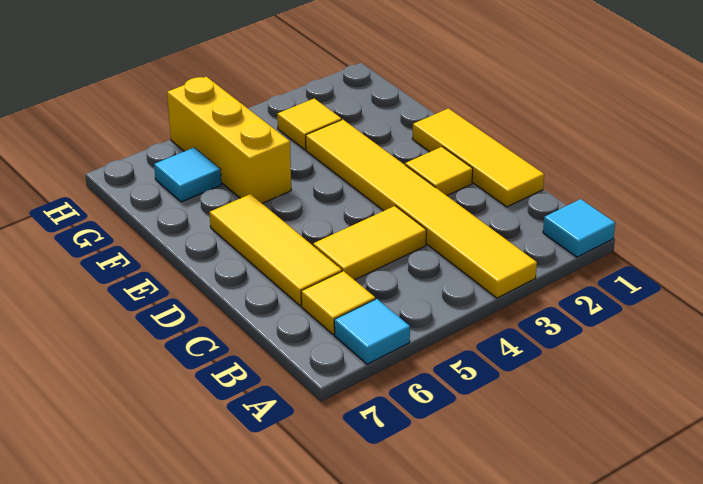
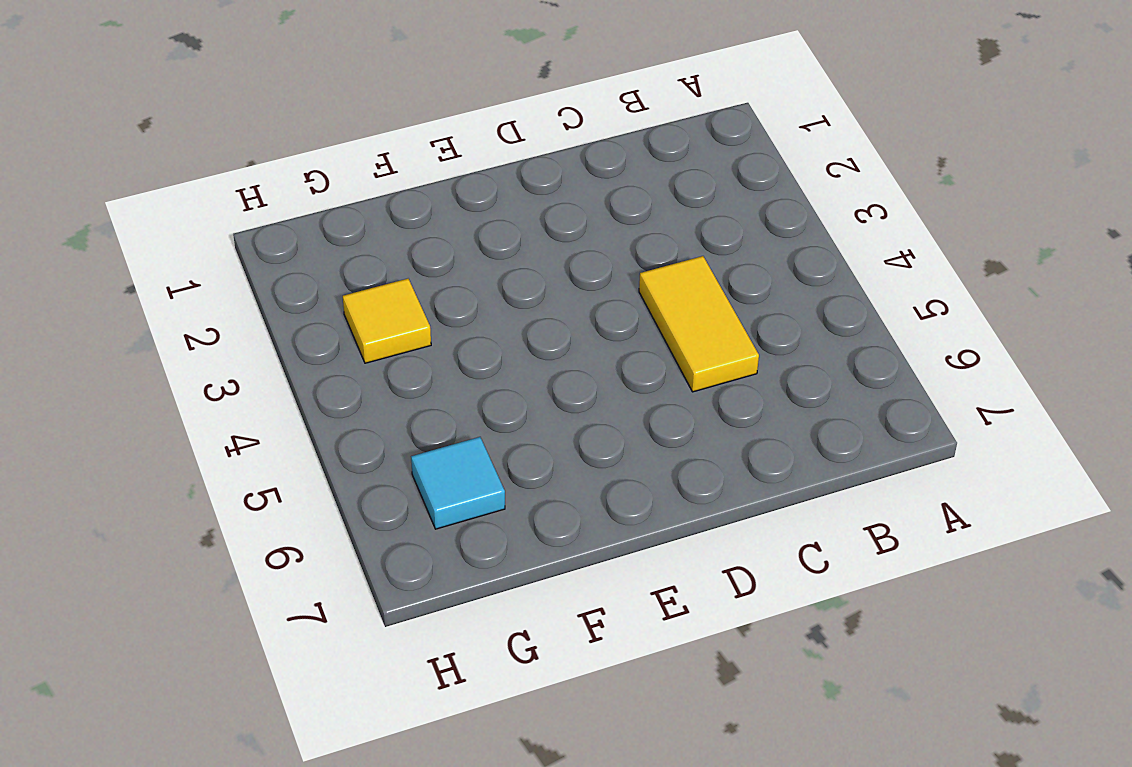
none -> cyan tile A1 level 1
none -> yellow tile A3:F3 level 1

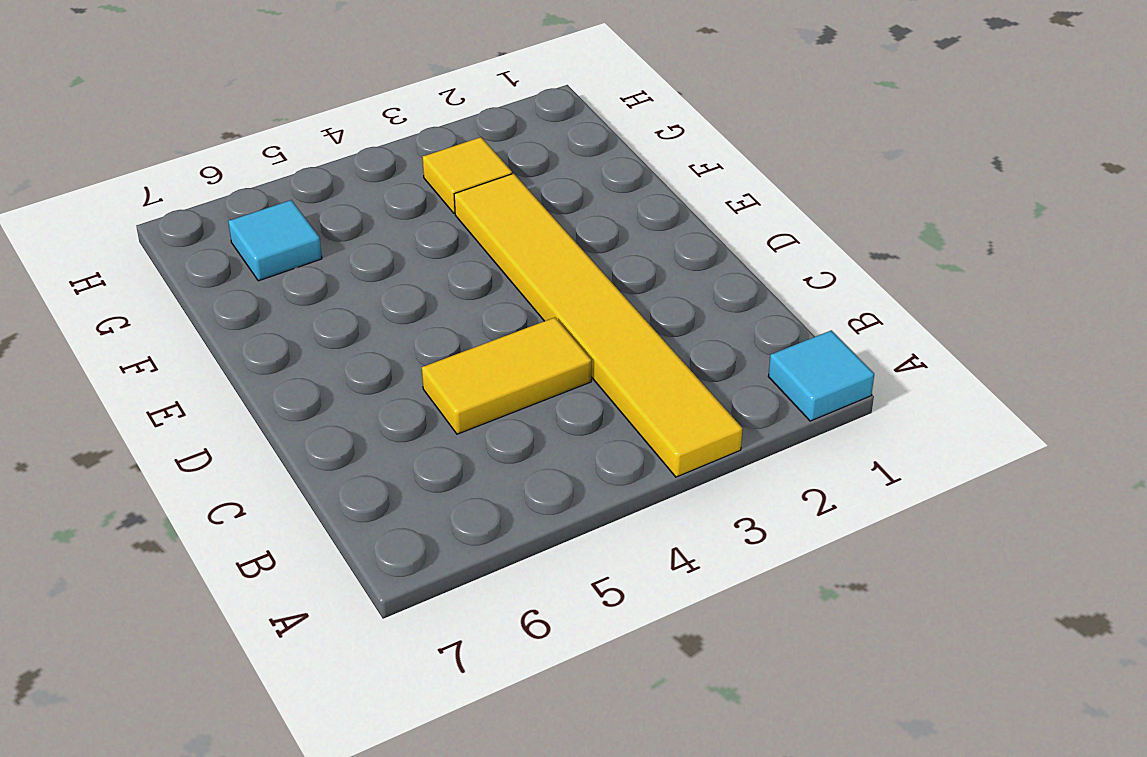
none -> cyan tile A6 level 1
none -> yellow tile B6 level 1

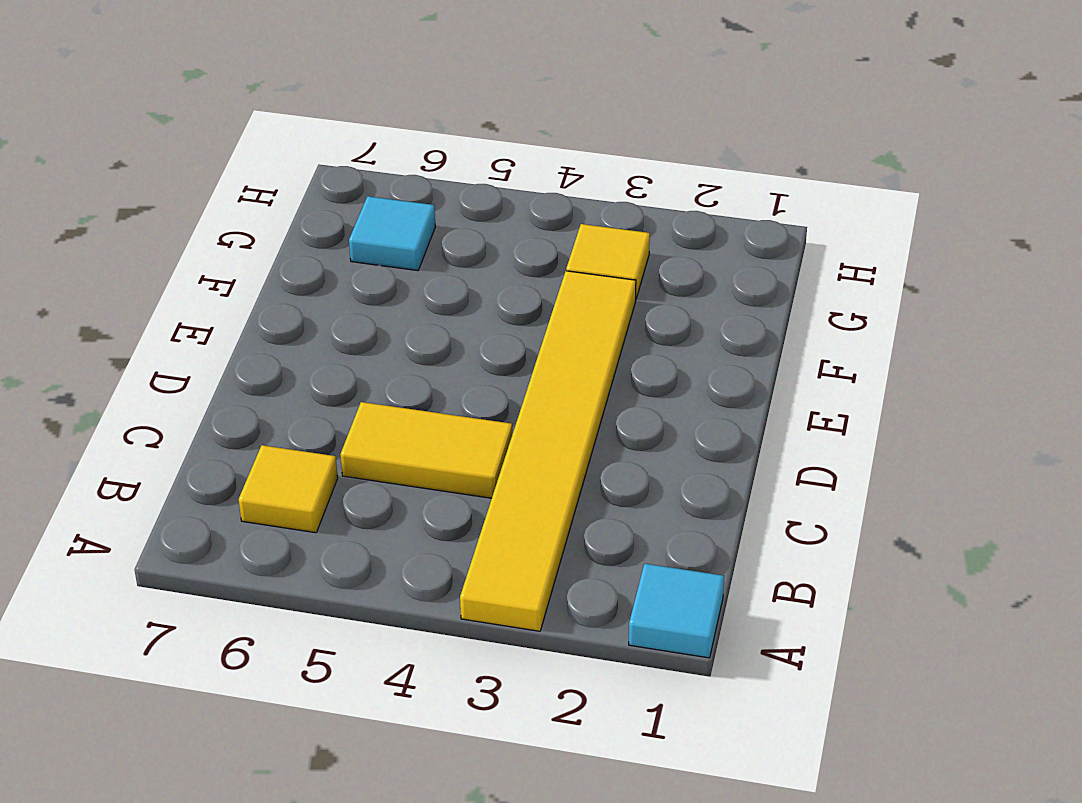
none -> cyan tile A6 level 1
none -> yellow tile C1:E1 level 1

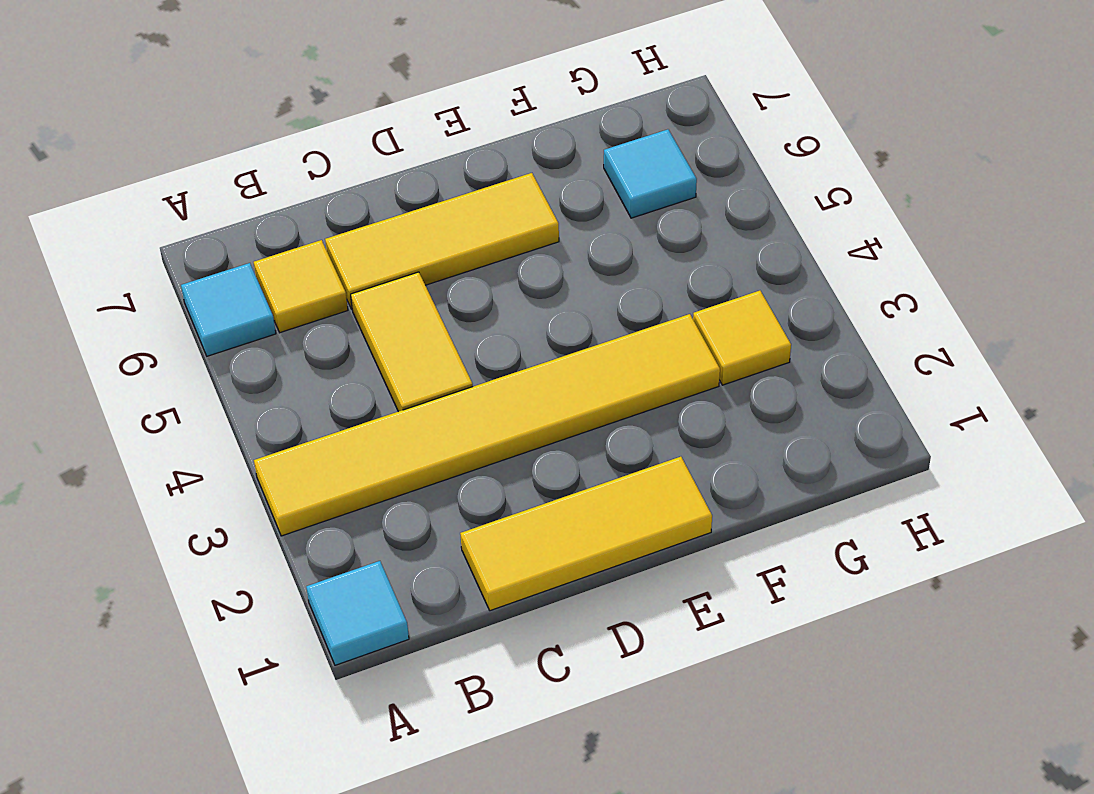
none -> yellow tile D2 level 1
none -> yellow brick F5:H5 level 1

